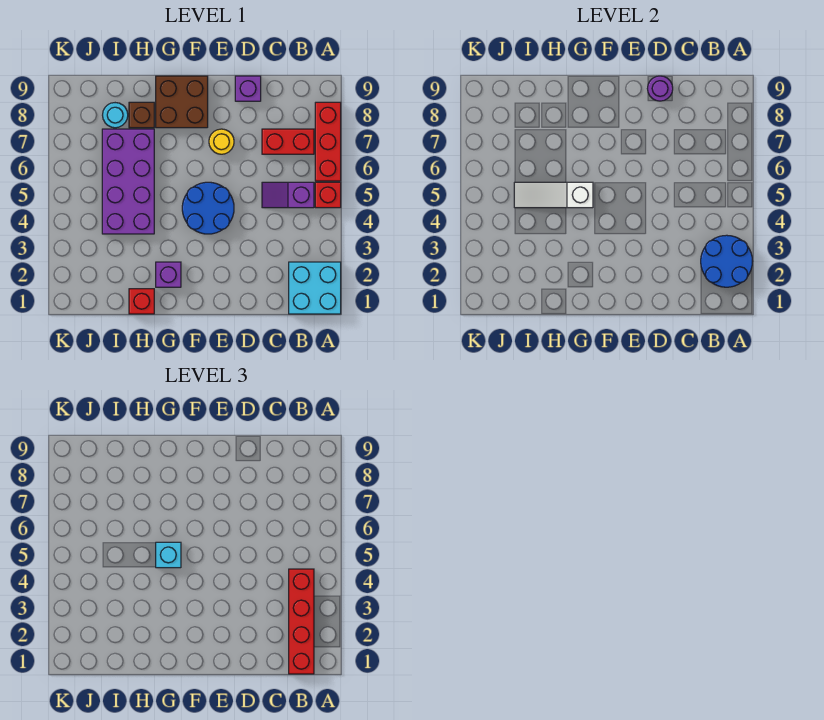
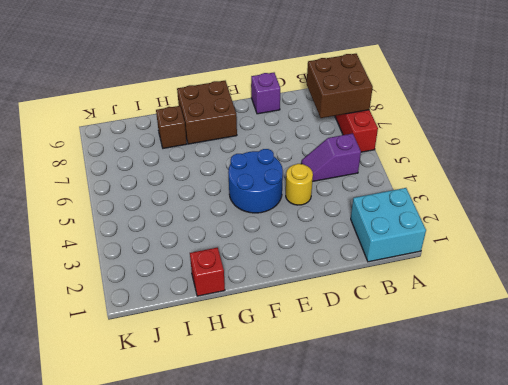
brown brick A7:B8 level 2 -> none
yellow round brick D4 level 1 -> yellow round brick E7 level 1
none -> red brick A5 level 1
none -> red brick B7:C7 level 1
none -> purple brick G2 level 1

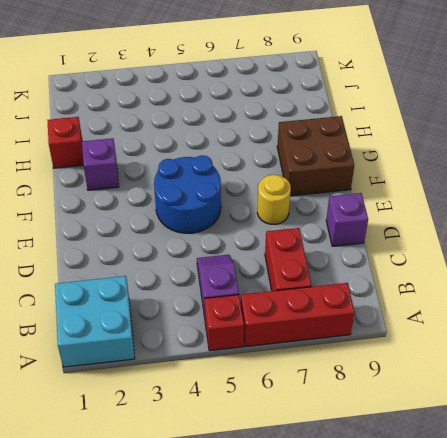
none -> purple brick H4:I7 level 1
none -> brown brick H8 level 1
none -> cyan round brick I8 level 1

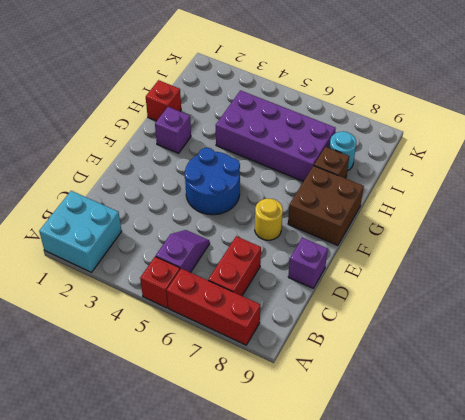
none -> blue round brick A2:B3 level 2
none -> purple round brick D9 level 2
none -> white slope G5:I5 level 2 top G

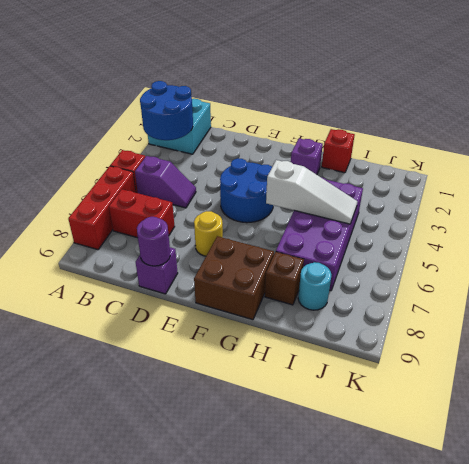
none -> red brick B1:B4 level 3
none -> cyan brick G5 level 3

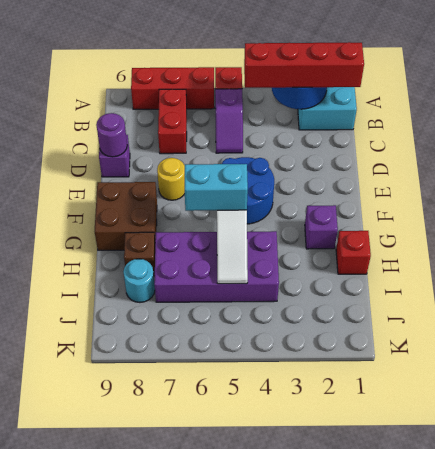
cyan brick G5:G6 level 3 -> cyan brick G5 level 3

